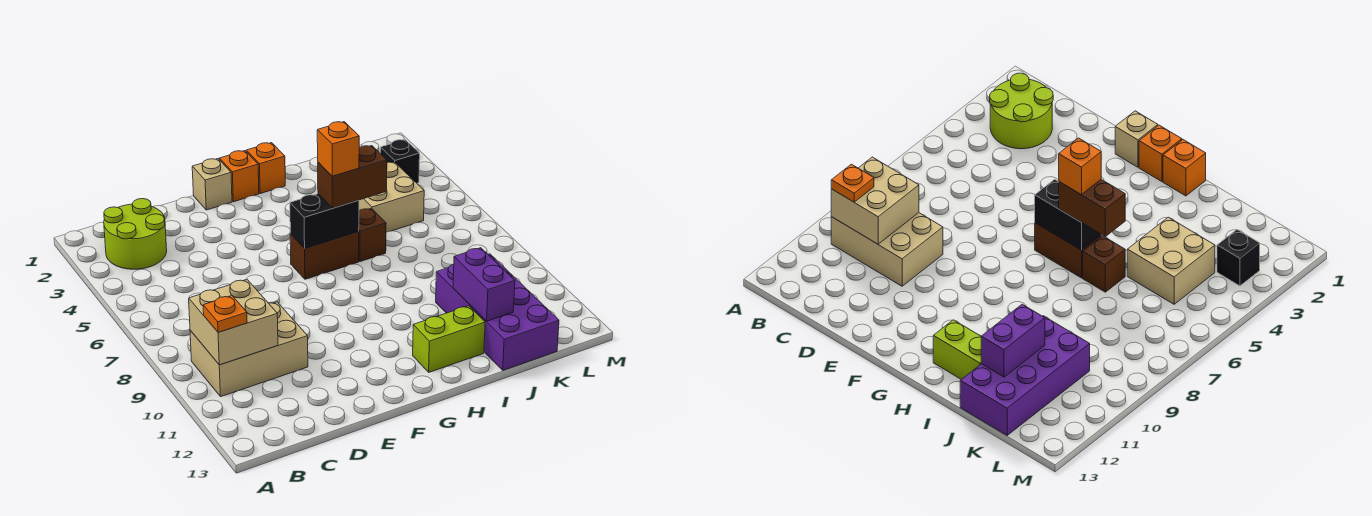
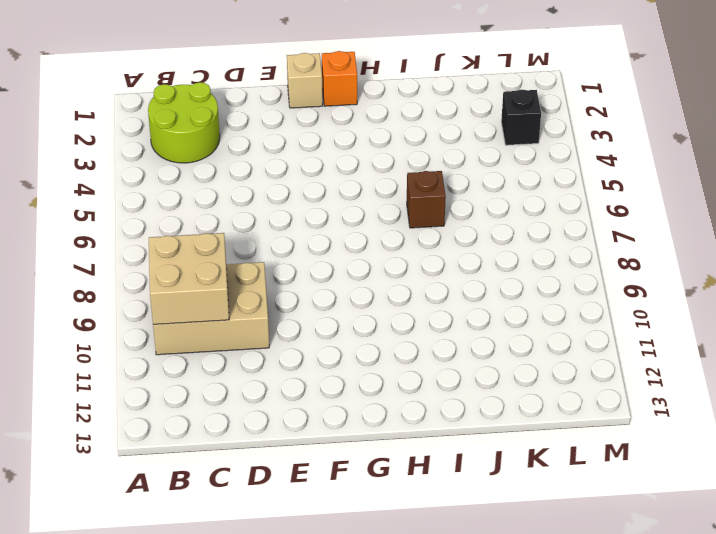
none -> brown brick G6:H6 level 1
none -> orange brick H1 level 1
none -> lime brick H12:I12 level 1

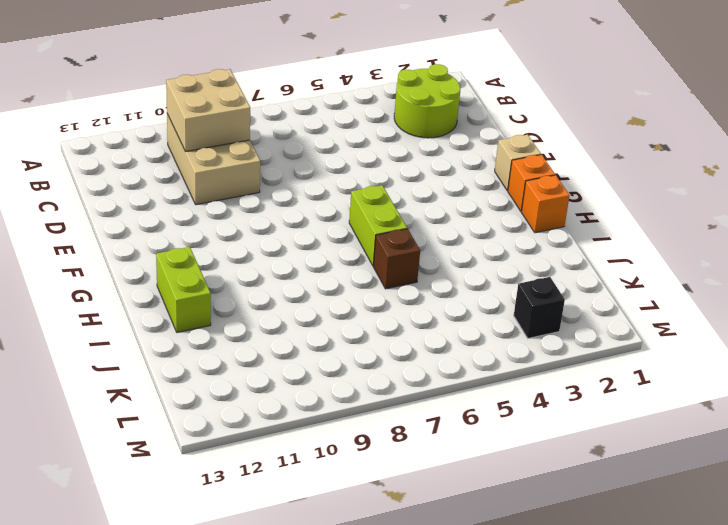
lime brick G6:H6 level 1 -> brown brick G6:H6 level 1
none -> tan brick J4:K5 level 1
none -> purple brick J10:K13 level 1
none -> black brick G6:H6 level 2

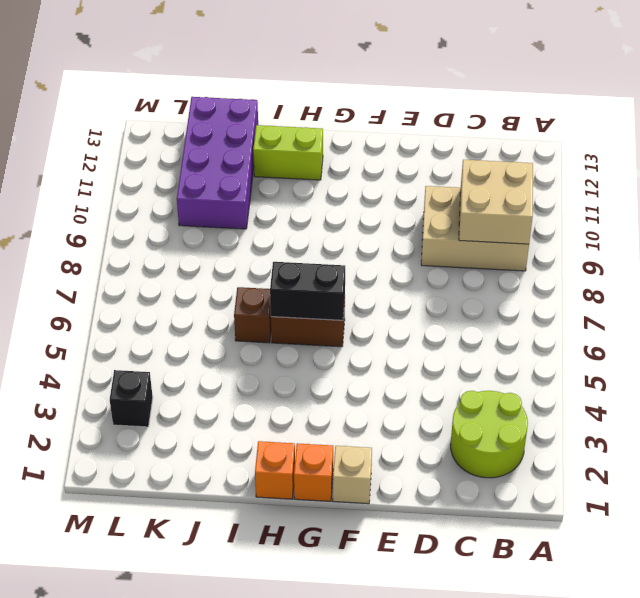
none -> tan brick J4:K5 level 1
none -> purple brick J11:J12 level 2
none -> orange plate B10 level 3

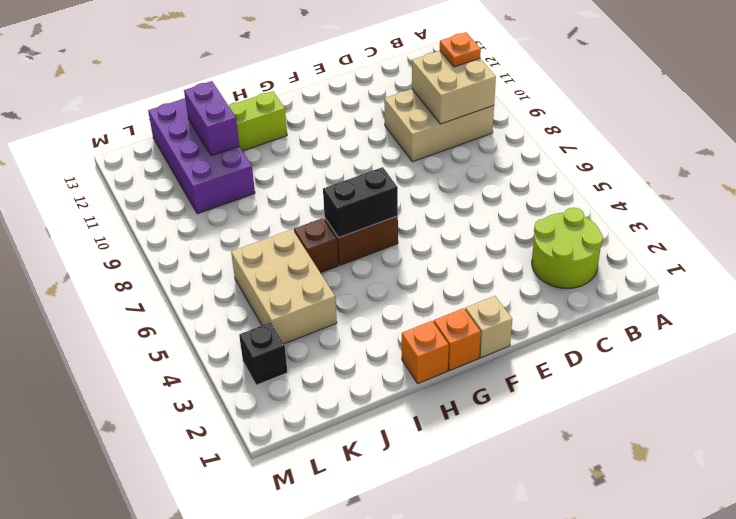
tan brick J4:K6 level 1 -> tan brick J4:K5 level 1
none -> brown brick H6:I6 level 3
none -> orange brick H6 level 4

